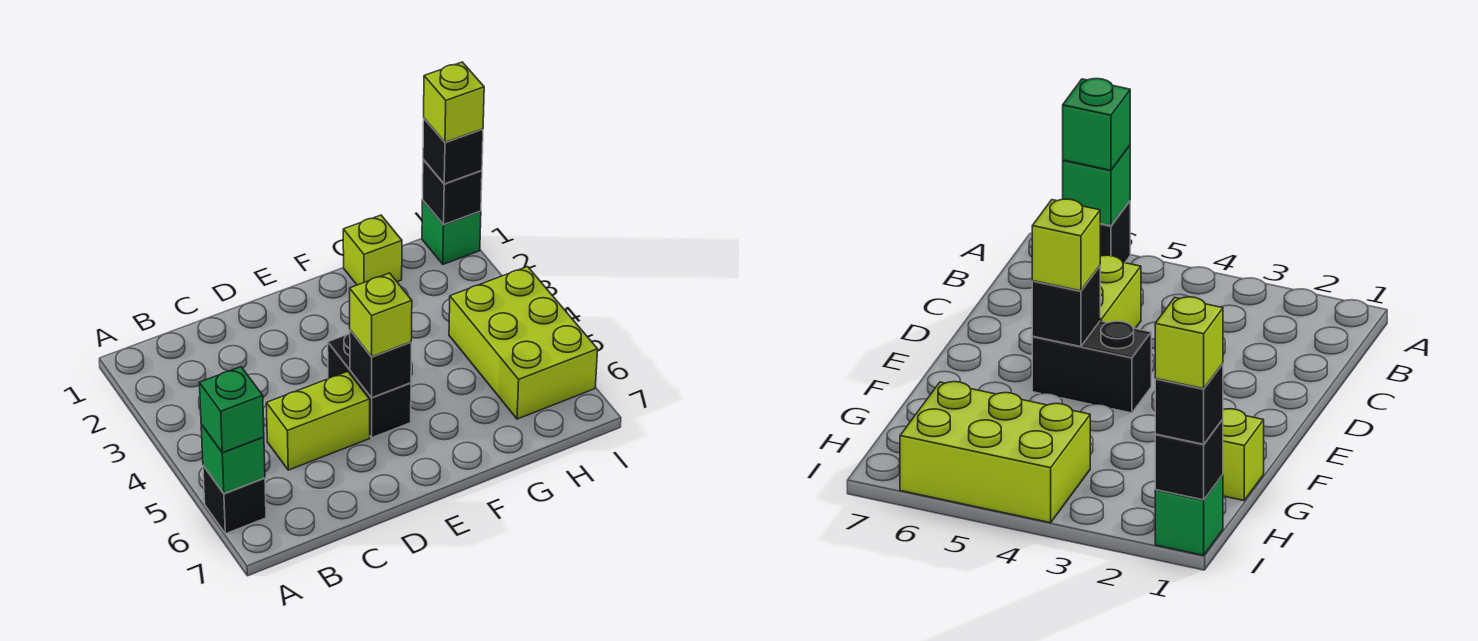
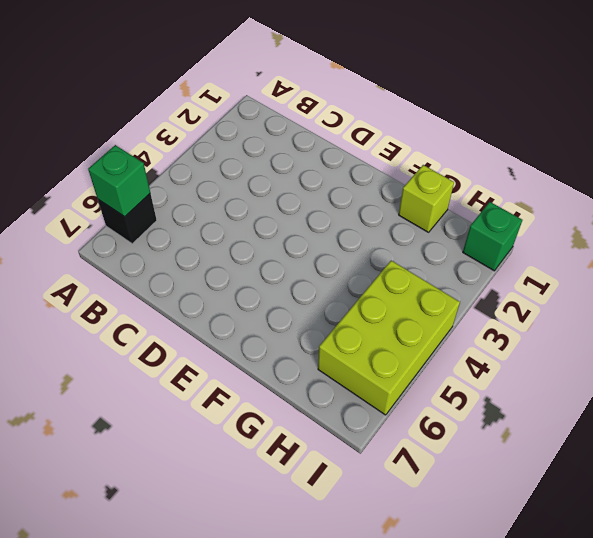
none -> lime brick C5:D5 level 1
none -> black brick E4:E5 level 1
none -> black brick E5 level 2

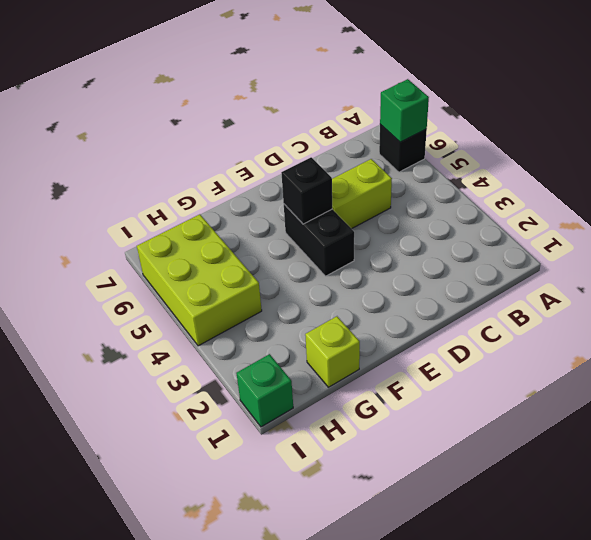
none -> black brick I1 level 2
none -> green brick A6 level 3
none -> lime brick E5 level 3

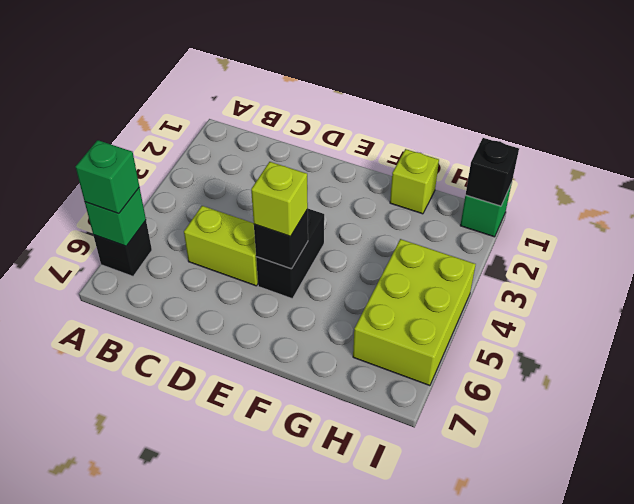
none -> black brick I1 level 3
none -> lime brick I1 level 4

